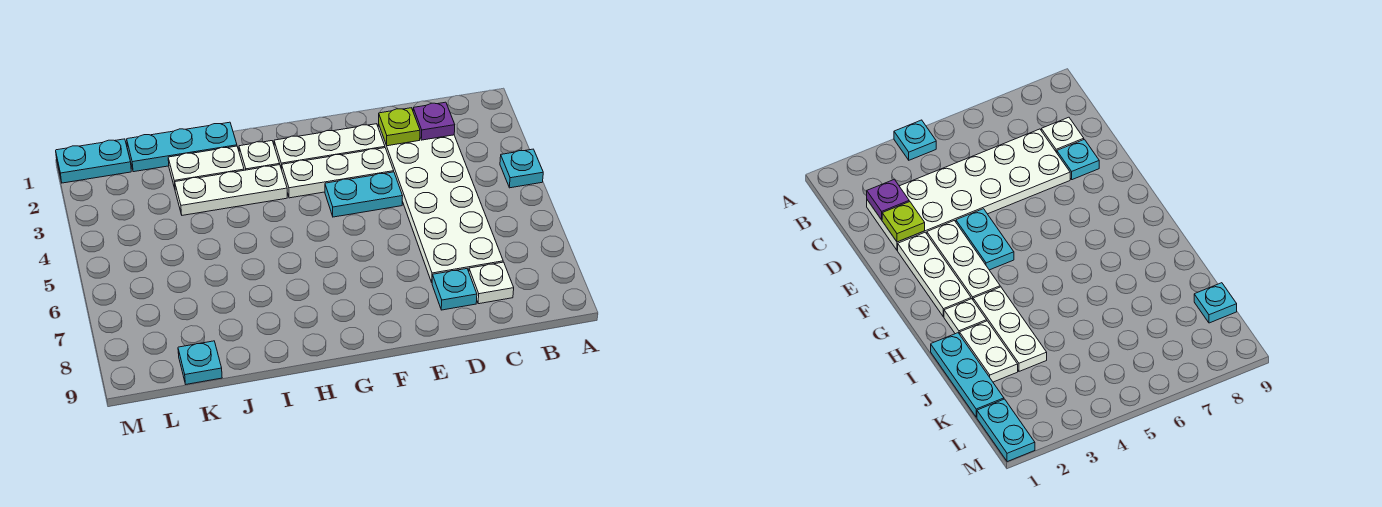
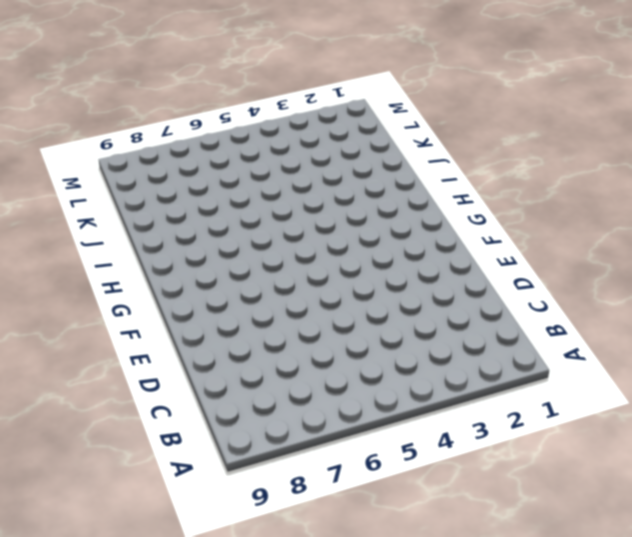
none -> cyan plate A4 level 1
none -> white plate C2:D7 level 1
none -> white plate C8 level 1

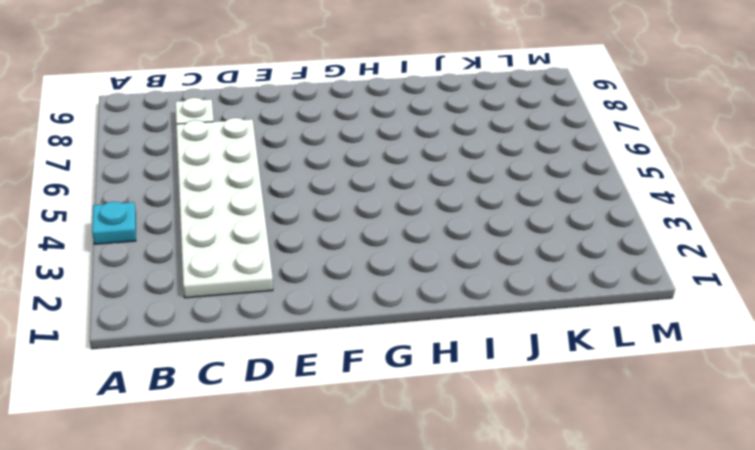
none -> cyan plate D8 level 1
none -> white plate E2:G2 level 1
none -> white plate E3:G3 level 1

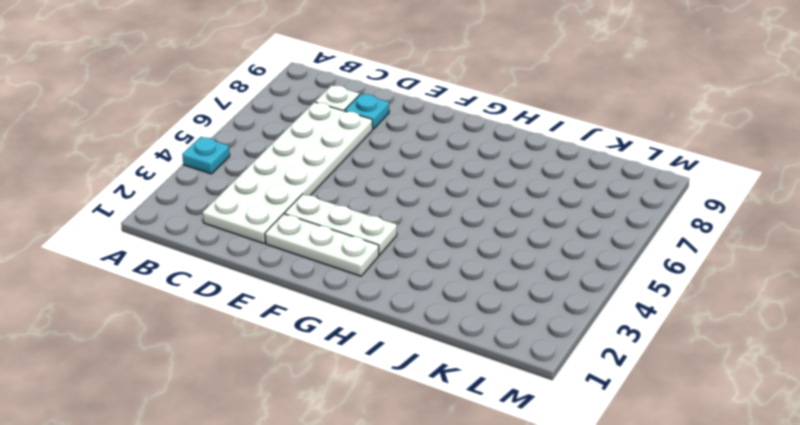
none -> cyan plate E4:F4 level 1
none -> white plate H2 level 1
none -> white plate H3:J3 level 1

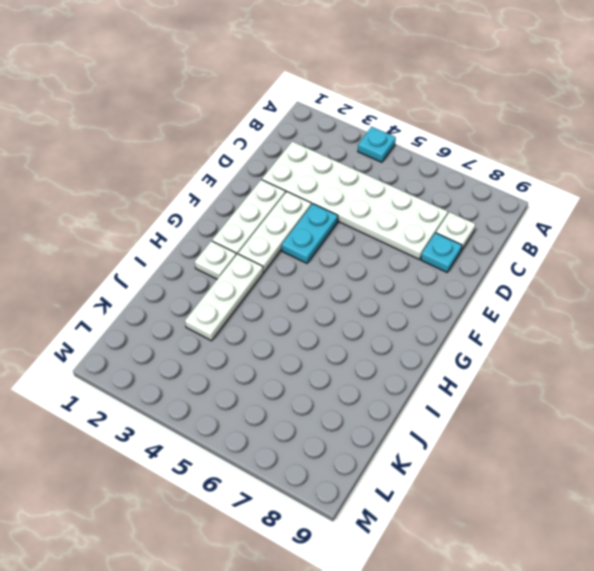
none -> cyan plate I1:K1 level 1
none -> white plate I2:J2 level 1
none -> cyan plate K9 level 1

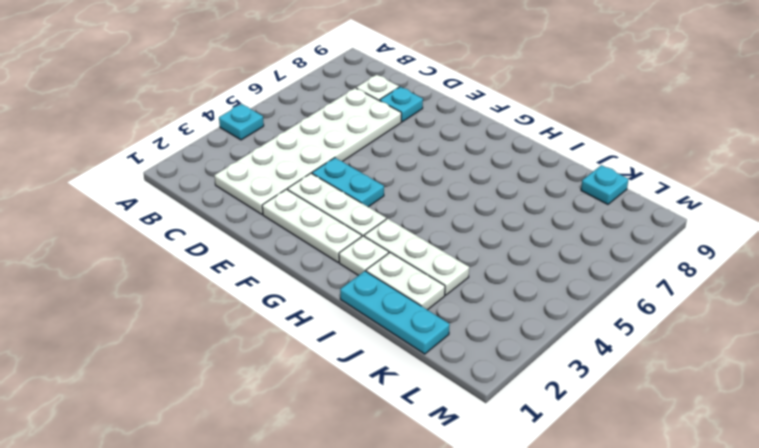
none -> cyan plate L1:M1 level 1
none -> purple plate C2 level 2
none -> lime plate D2 level 2

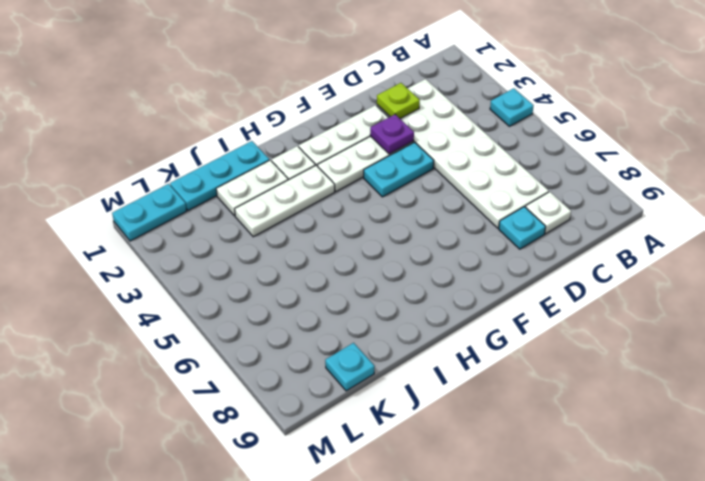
purple plate E3 level 2 -> purple plate C2 level 2

